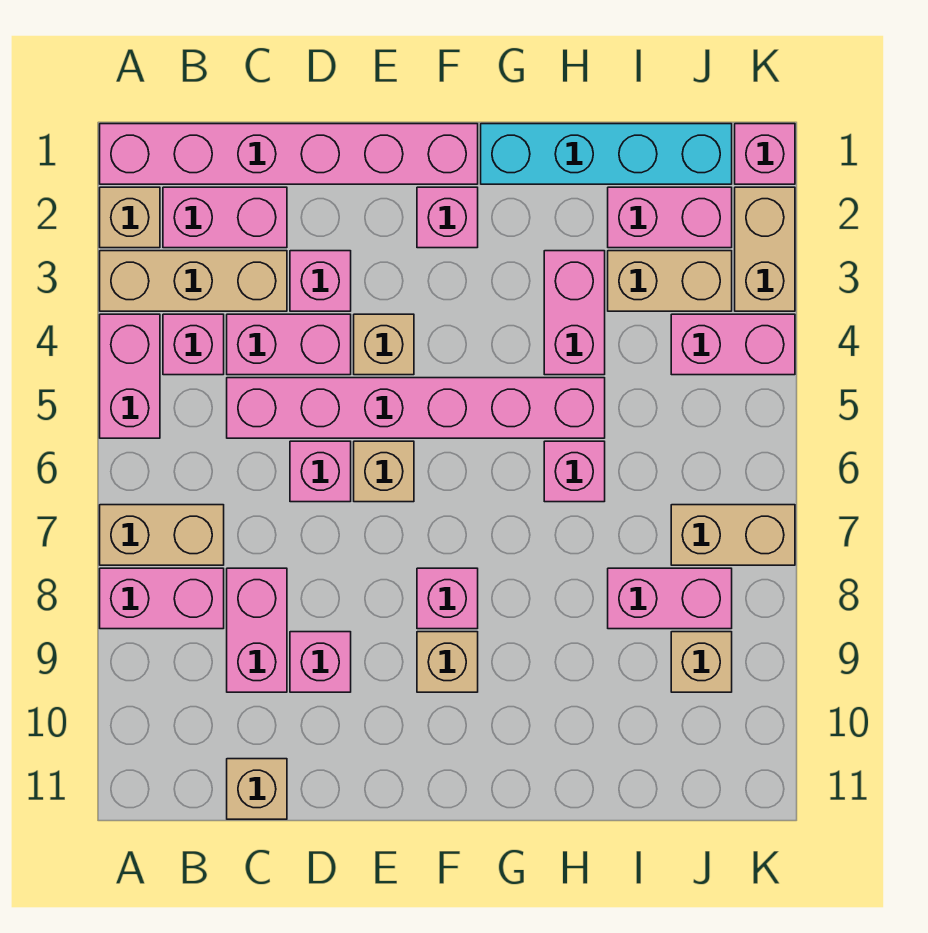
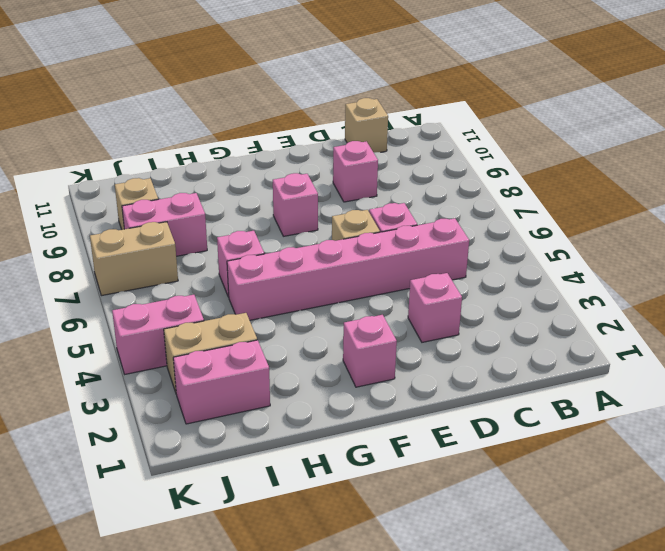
none -> pink brick A1:F1 level 1
none -> tan brick A2 level 1
none -> tan brick A3:C3 level 1
none -> pink brick A4:A5 level 1

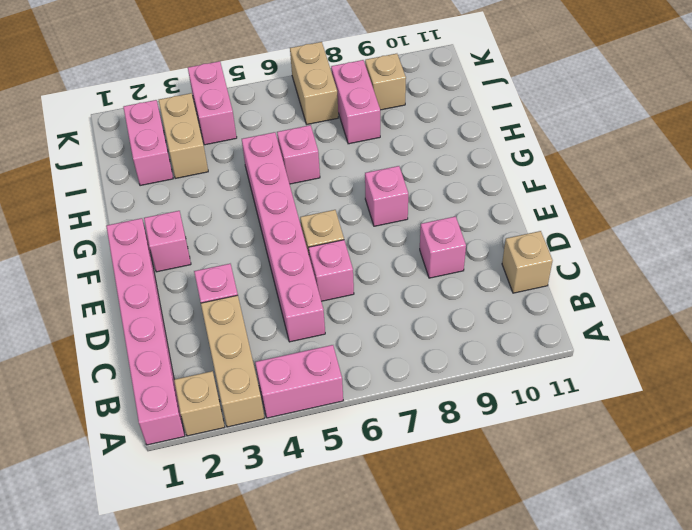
none -> tan brick A7:B7 level 1
none -> pink brick A8:B8 level 1
none -> pink brick B2:C2 level 1
none -> pink brick B4 level 1

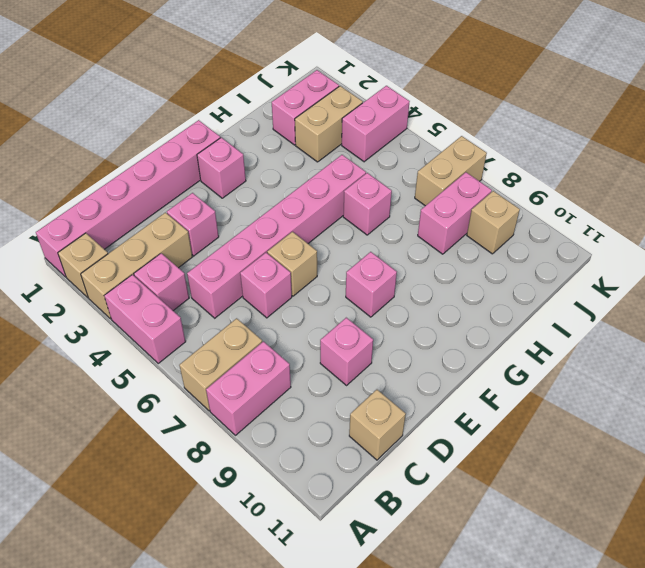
none -> pink brick B2:C2 level 1
none -> pink brick C4:D4 level 1
none -> pink brick C8:C9 level 1
none -> tan brick E4 level 1

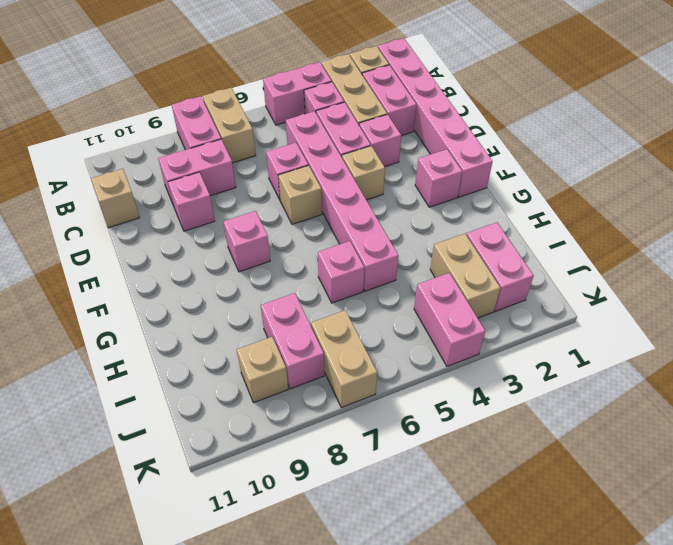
none -> tan brick F9 level 1
none -> cyan brick G1:J1 level 1
none -> pink brick H3:H4 level 1
none -> pink brick K1 level 1

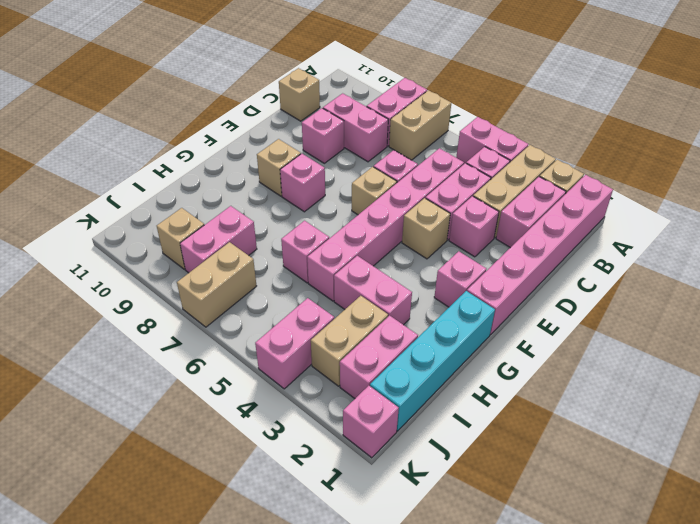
none -> tan brick K2:K3 level 1

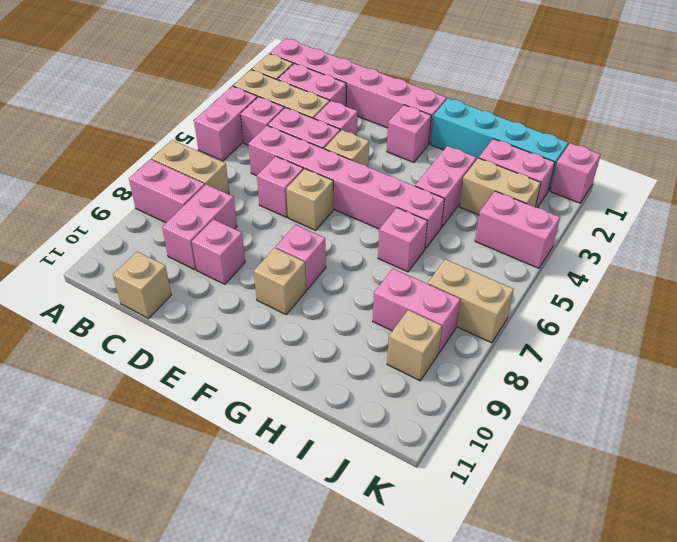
none -> tan brick K2:K3 level 1

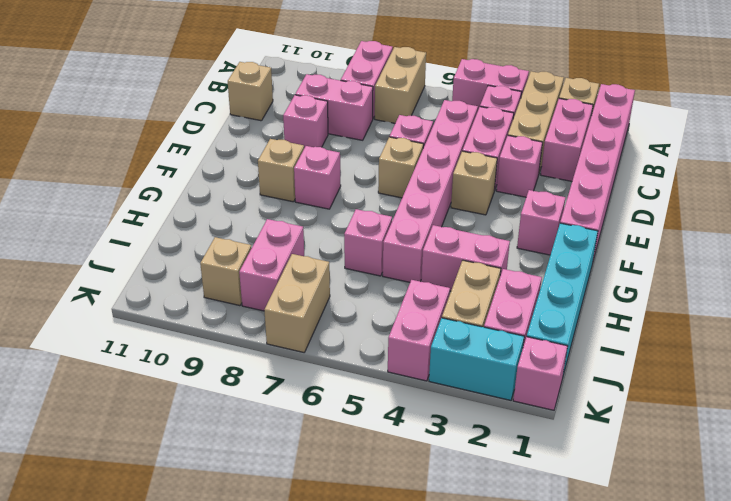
cyan brick K2:K3 level 1 -> tan brick K2:K3 level 1

